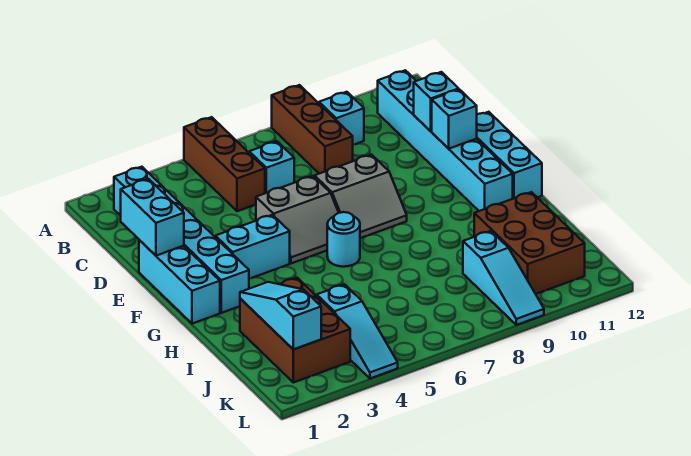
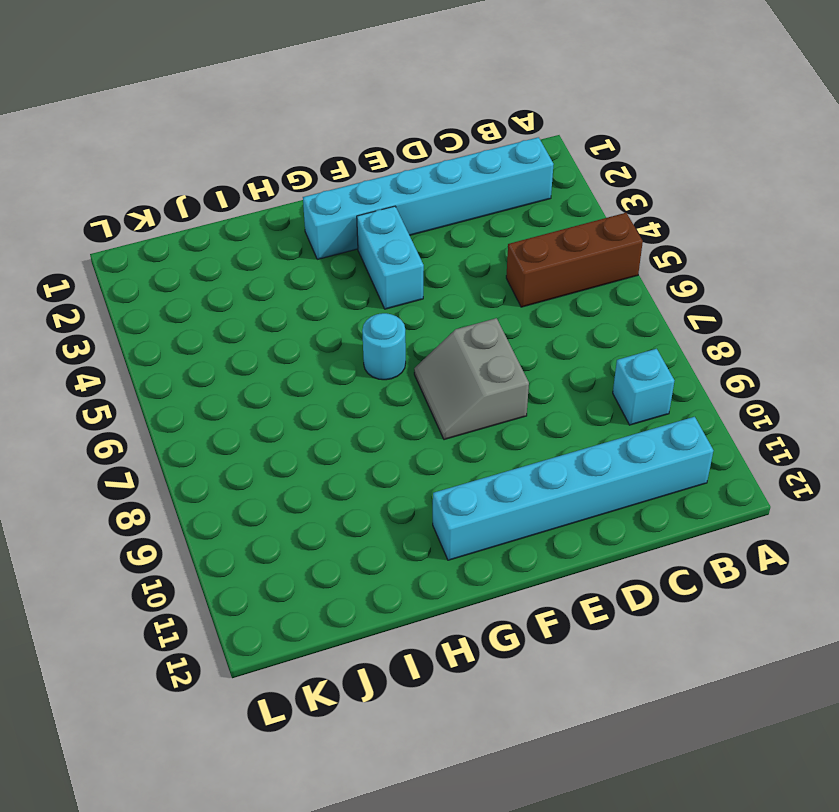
none -> brown brick A8:C8 level 1
none -> cyan brick C6 level 1
none -> cyan brick E1:G1 level 1

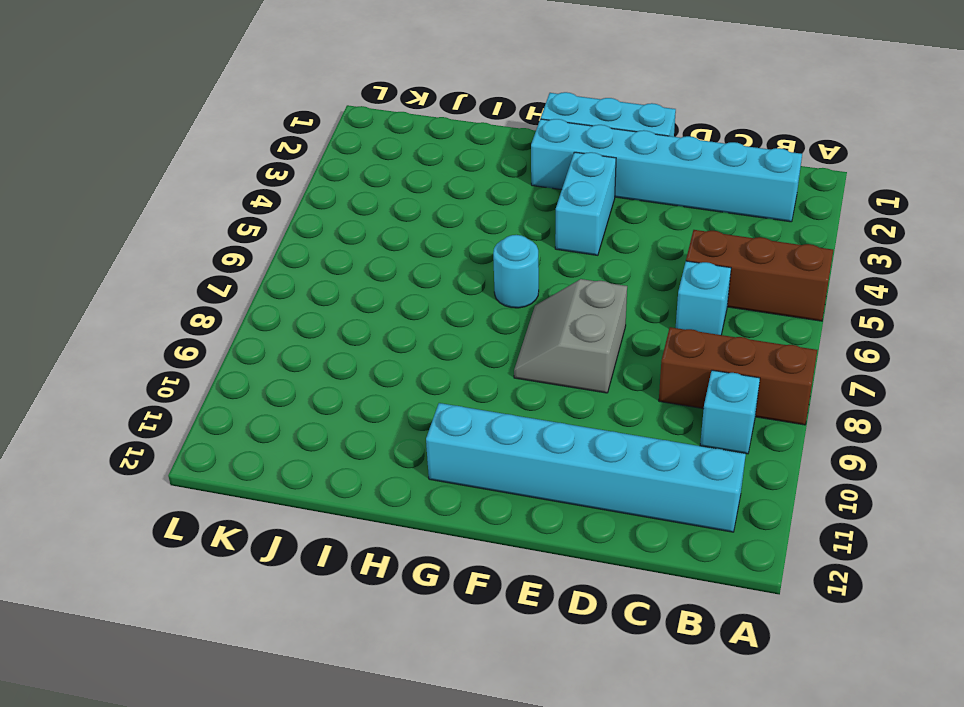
none -> grey slope E5:F6 level 1 top E
none -> cyan brick E12:G12 level 1
none -> brown brick I2:K3 level 1

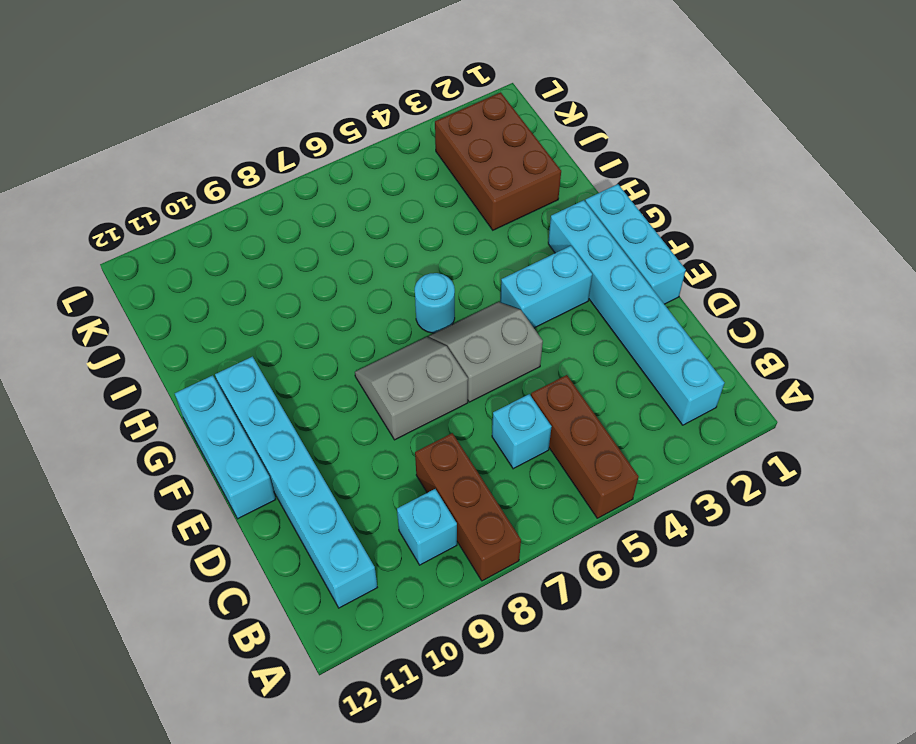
none -> brown brick I10:K11 level 1
none -> cyan slope J4:L4 level 1 top J
none -> cyan slope J9:L9 level 1 top J

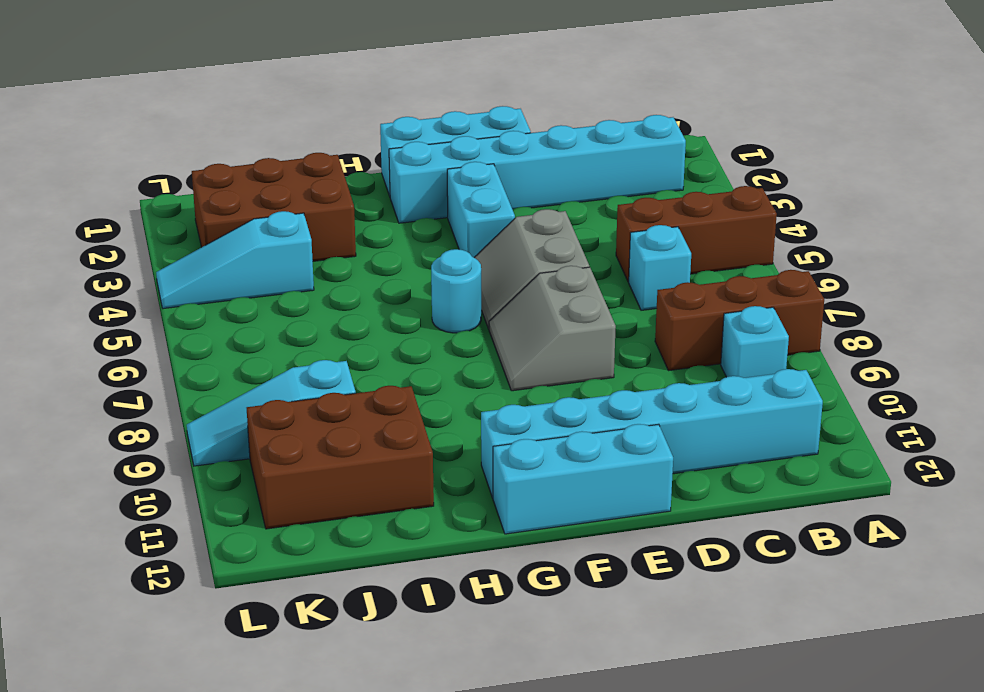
none -> cyan brick D1:E1 level 2
none -> cyan brick D11 level 2
none -> cyan brick E11 level 2

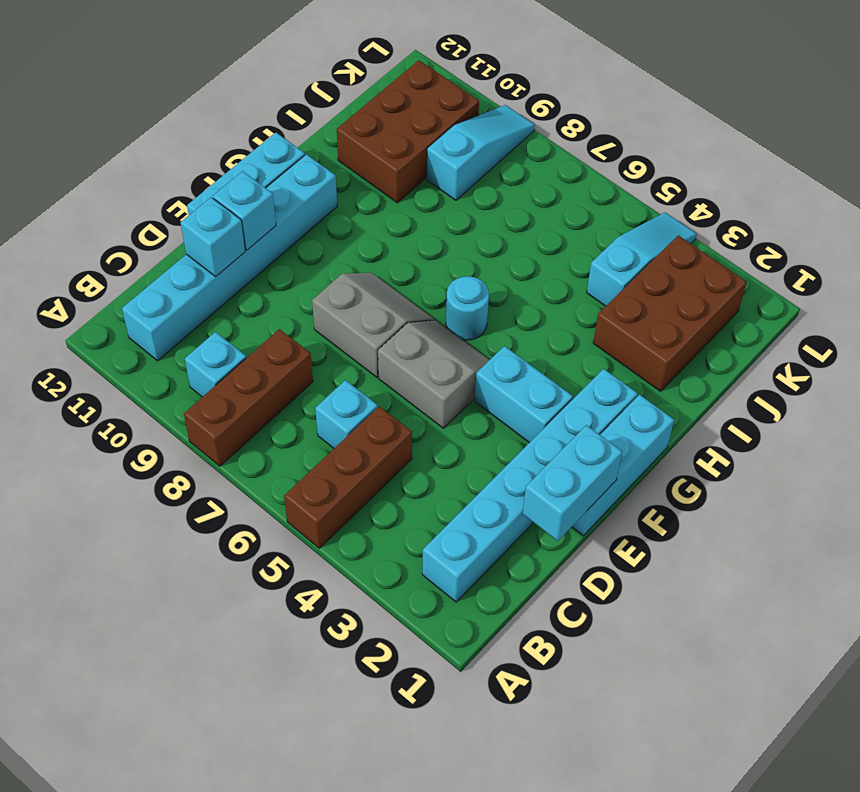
none -> cyan slope I2:K2 level 2 top K

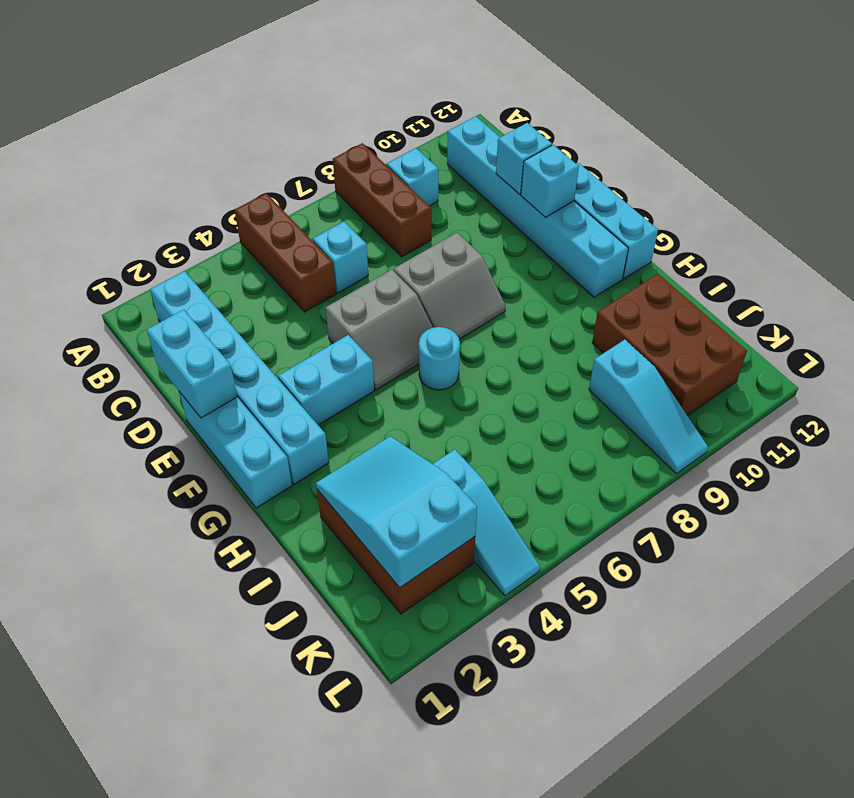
cyan slope I2:K3 level 2 top K -> cyan slope I2:K2 level 2 top K

